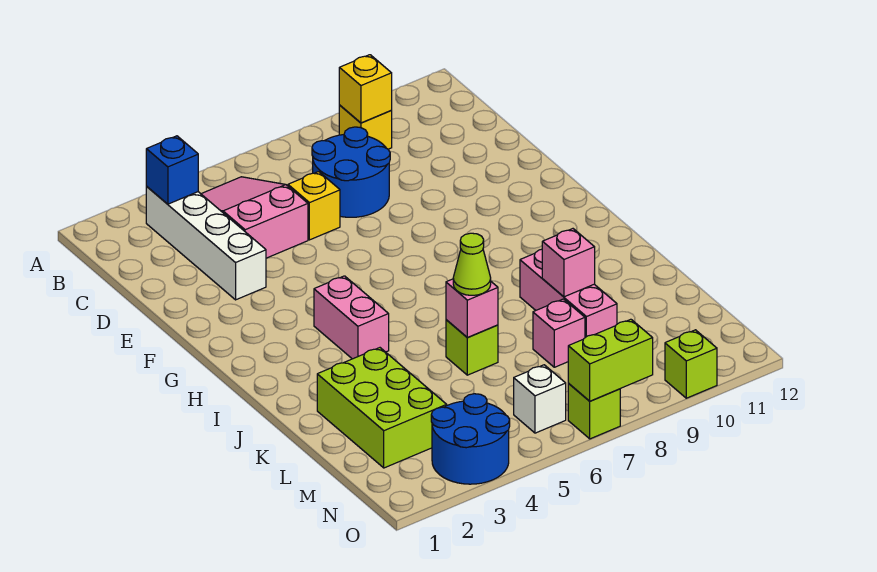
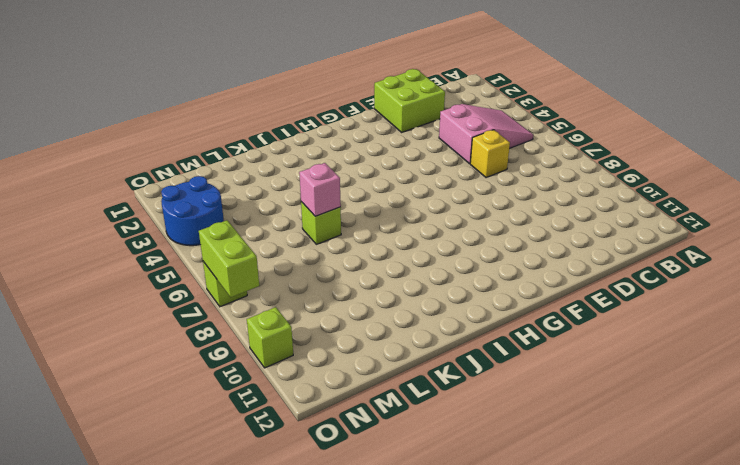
lime brick D1:E2 level 1 -> none
none -> white brick B3:E3 level 1
none -> yellow brick B9 level 1
none -> blue round brick C7:D8 level 1

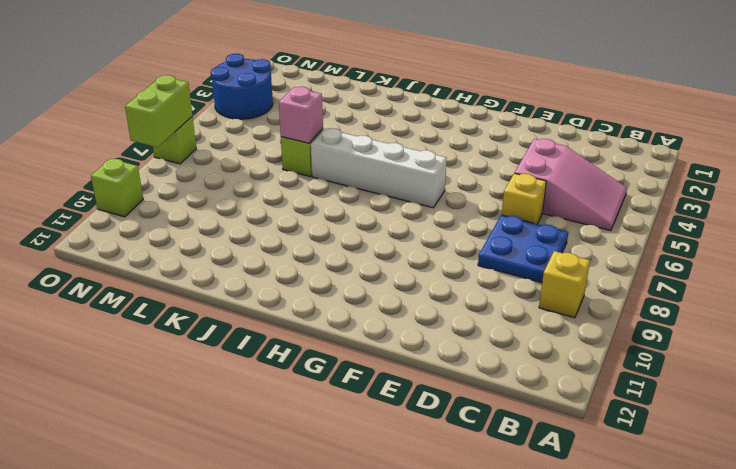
blue plate C7:D8 level 1 -> blue round brick C7:D8 level 1
white brick G6:J6 level 1 -> white brick B3:E3 level 1
none -> pink brick H4:I4 level 1
none -> pink brick J9:L9 level 1
none -> lime brick K2:M3 level 1

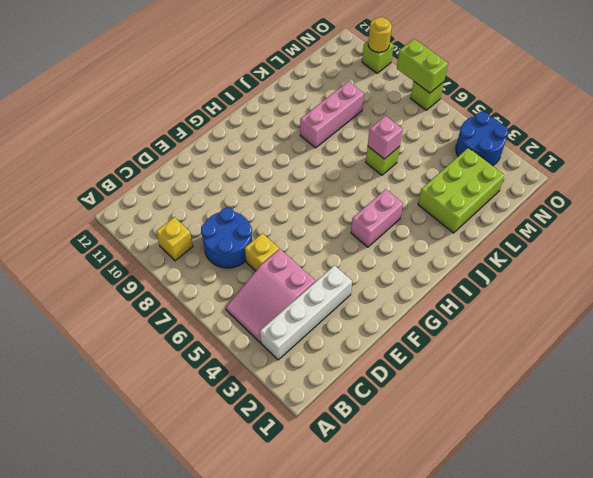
yellow round brick O10 level 2 -> none
none -> pink brick L8 level 1
none -> white brick N6 level 1
none -> blue brick B3 level 2

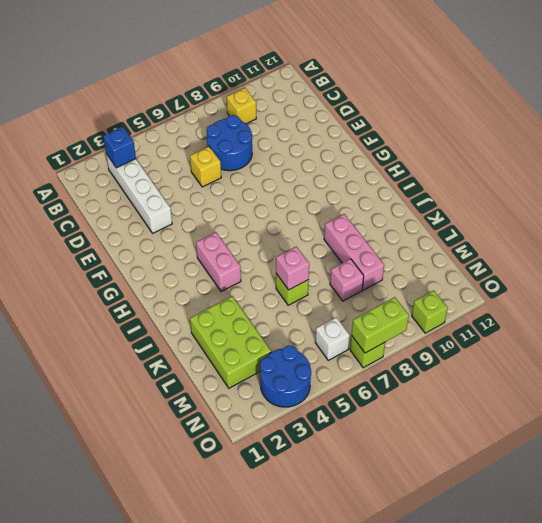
none -> pink slope B4:D5 level 1 top D
none -> yellow brick B9 level 2
none -> pink brick K9 level 2

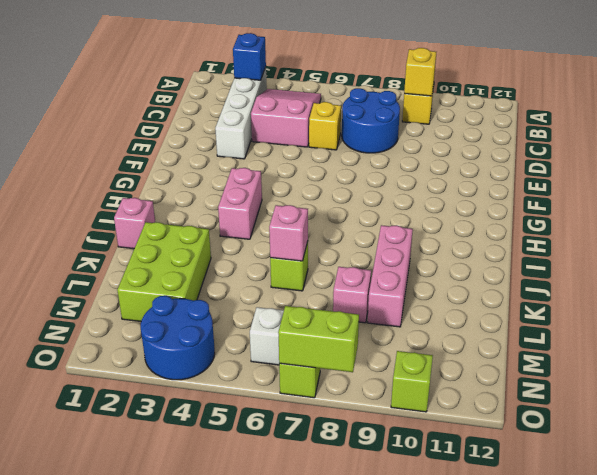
pink brick J1 level 1 -> pink brick K9 level 2
none -> lime cone K6 level 3

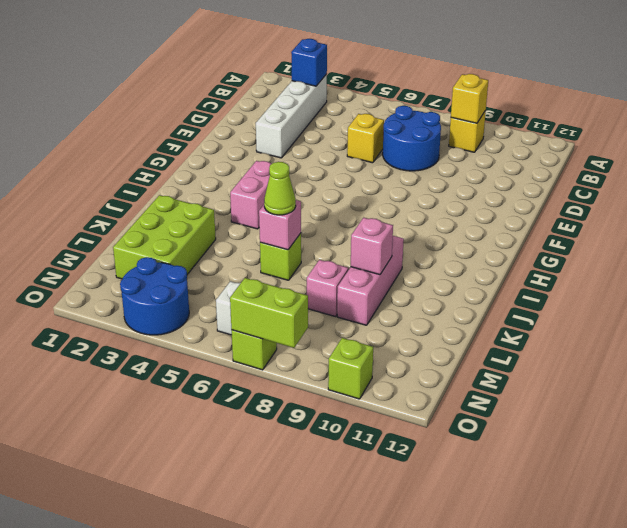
none -> pink slope B4:D5 level 1 top D

